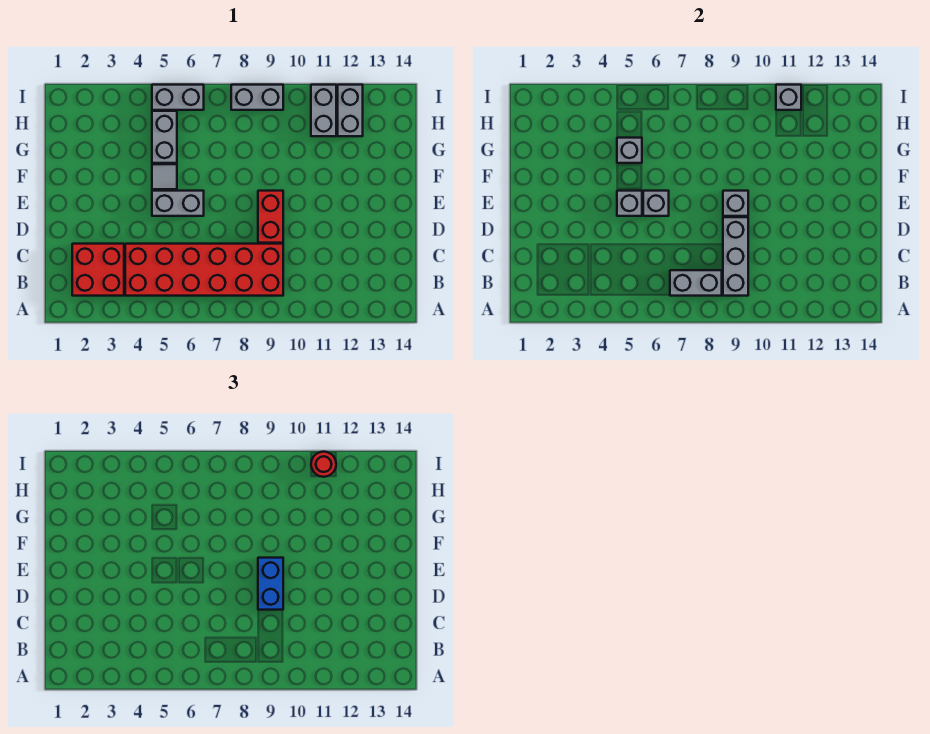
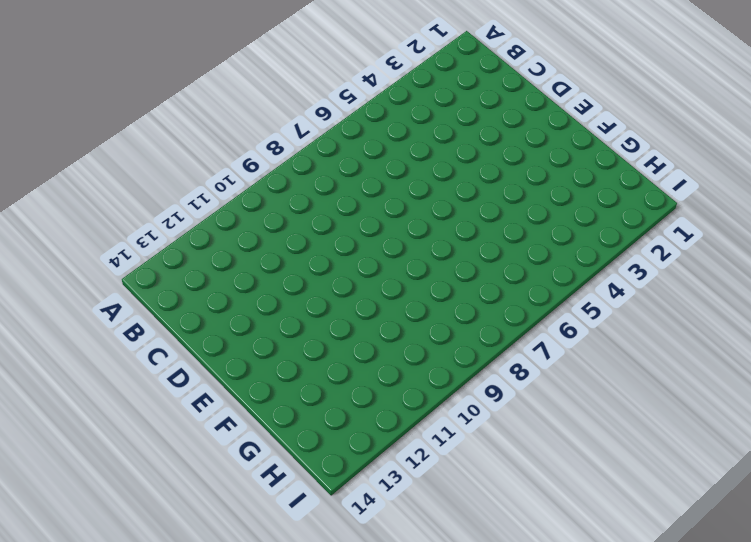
none -> red brick B2:C3 level 1
none -> red brick B4:C9 level 1
none -> red brick D9:E9 level 1

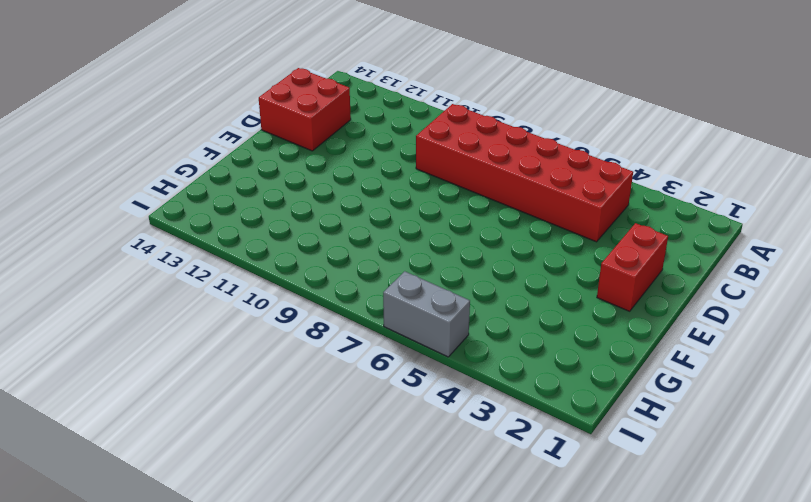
red brick C13:D14 level 1 -> red brick B2:C3 level 1
red brick D2:E2 level 1 -> red brick D9:E9 level 1
none -> grey brick E5:E6 level 1
none -> grey tile F5 level 1
none -> grey brick G5:H5 level 1

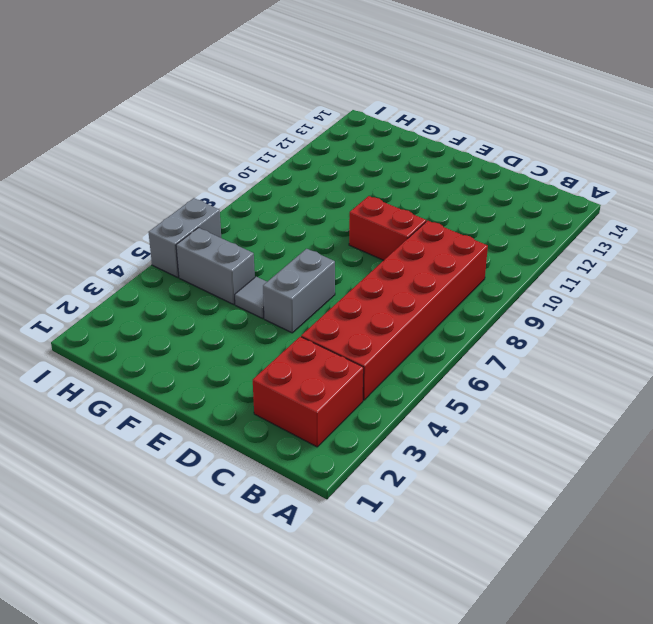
none -> grey brick H11:I11 level 1
none -> grey brick H12:I12 level 1
none -> grey brick I8:I9 level 1

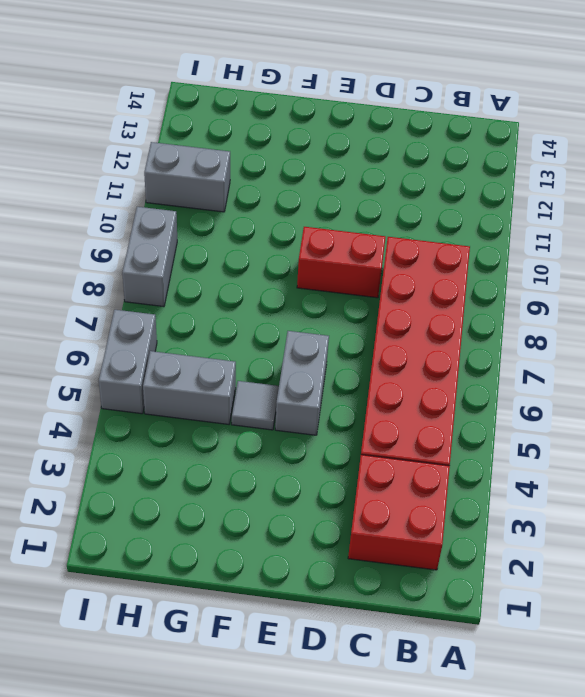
none -> grey brick H12:I12 level 1
none -> grey brick B7:B8 level 2
none -> grey brick B9:D9 level 2

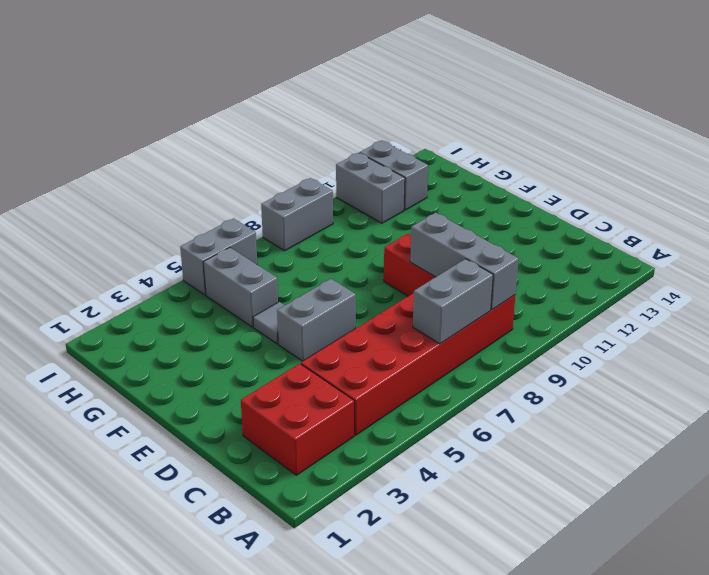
none -> grey brick E5 level 2
none -> grey brick E6 level 2
none -> grey brick E9 level 2

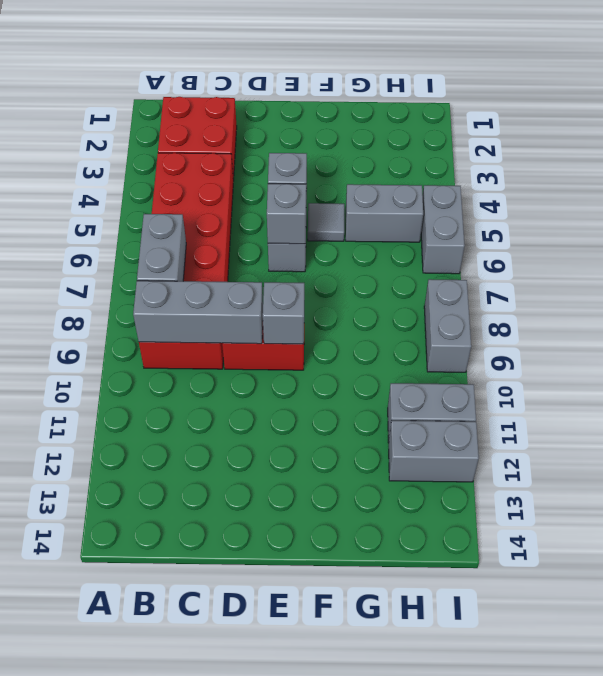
none -> grey brick G5 level 2
none -> grey brick I11 level 2
none -> blue brick D9:E9 level 3

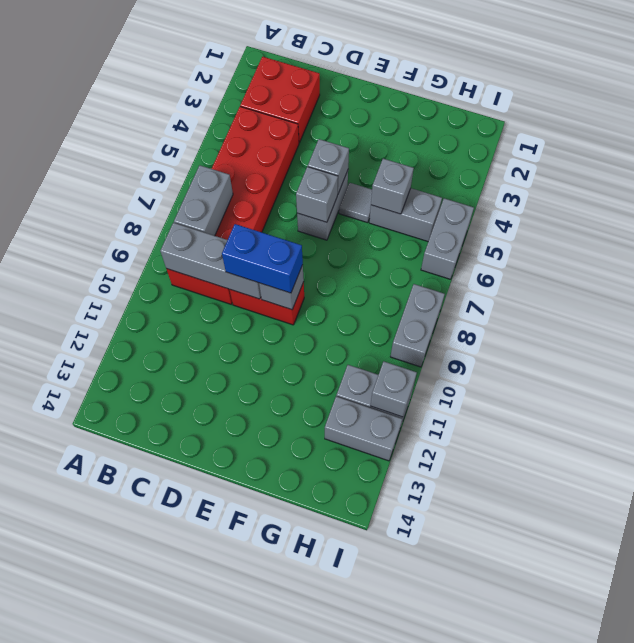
none -> red round brick I11 level 3

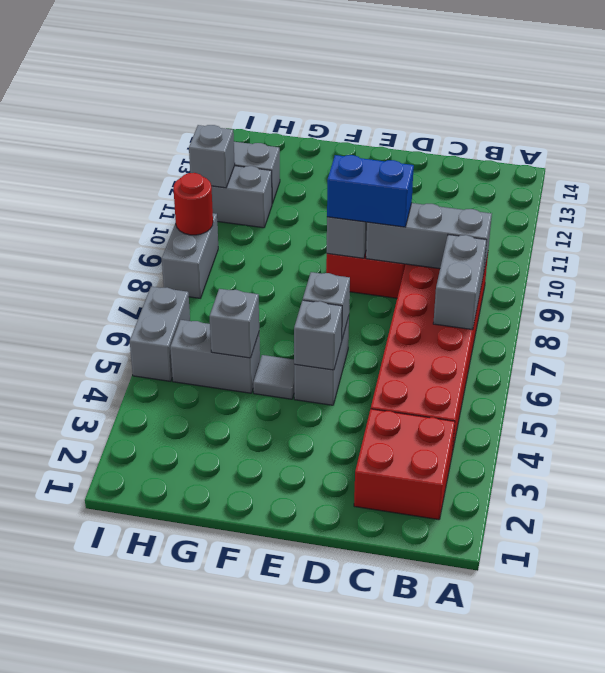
red round brick I9 level 2 -> red round brick I11 level 3

